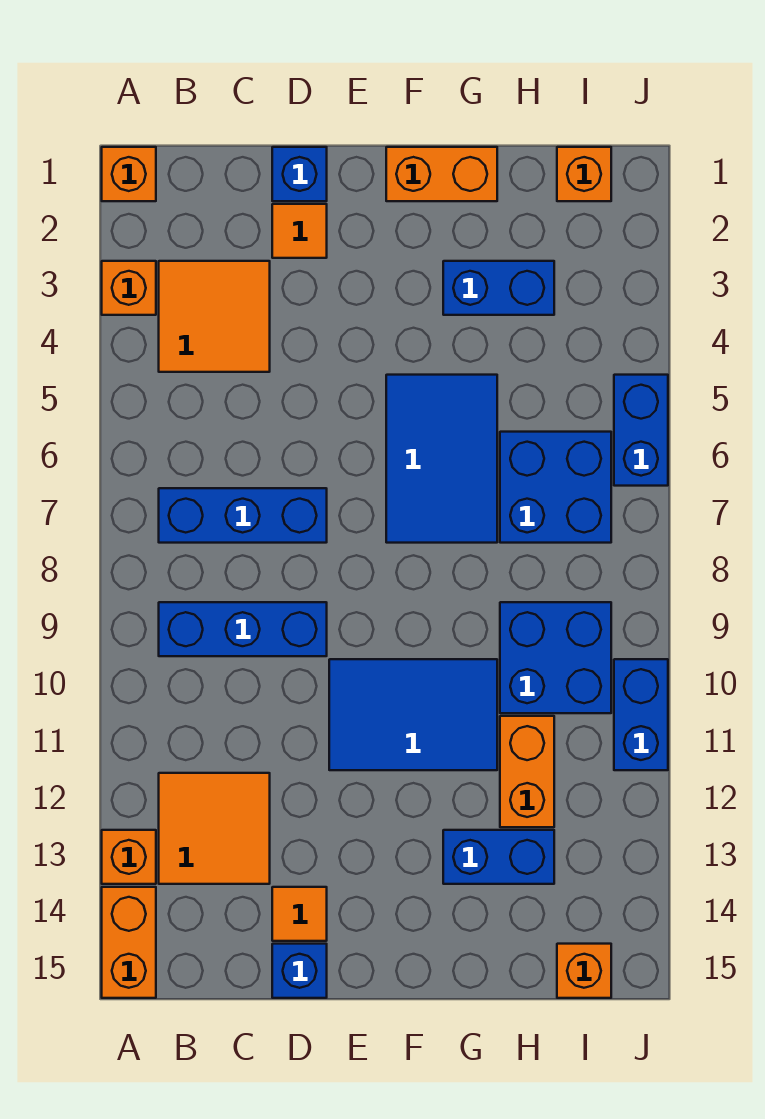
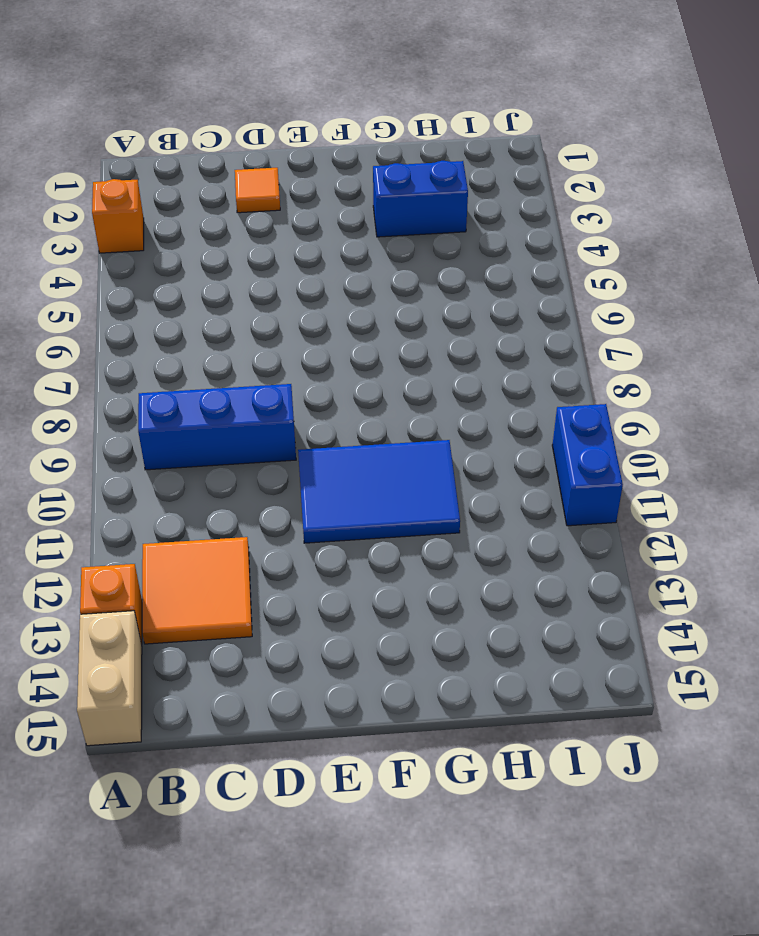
tan brick A14:A15 level 1 -> orange brick A14:A15 level 1
none -> orange brick A1 level 1
none -> orange tile B3:C4 level 1
none -> blue brick B7:D7 level 1

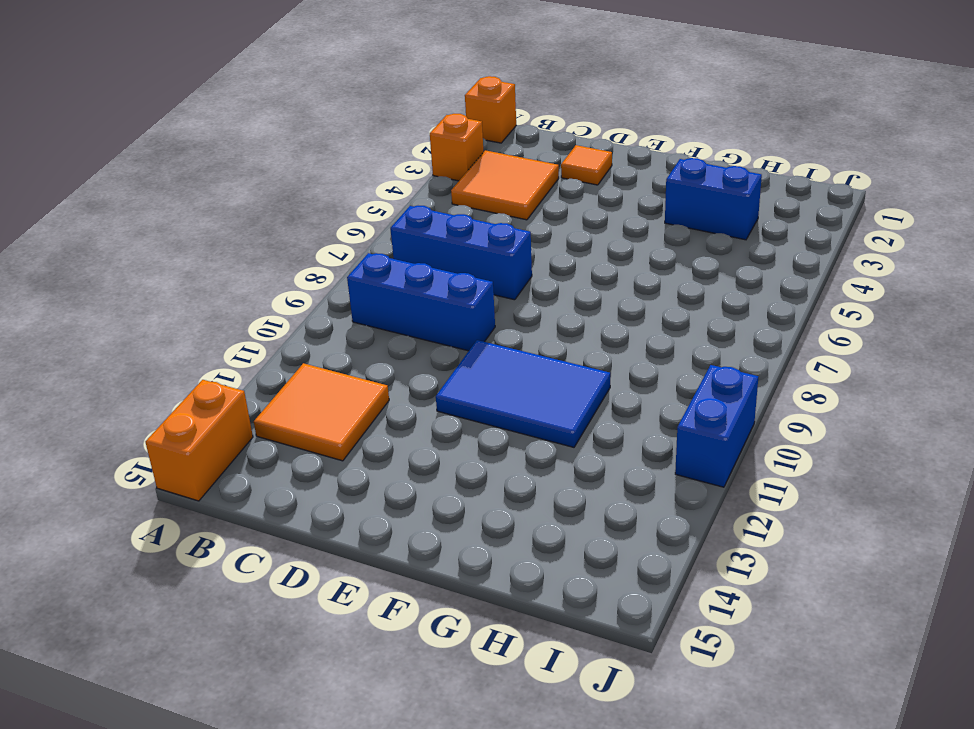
none -> orange brick A13 level 1
none -> blue brick D1 level 1
none -> orange tile D14 level 1

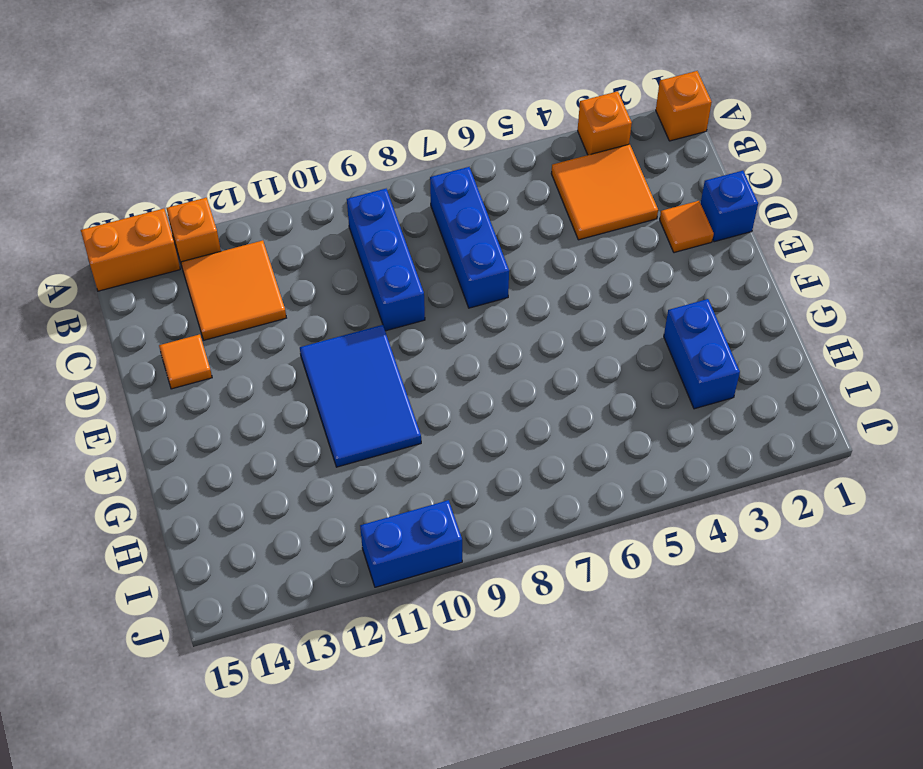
none -> blue brick D15 level 1
none -> orange brick F1:G1 level 1
none -> blue tile F5:G7 level 1

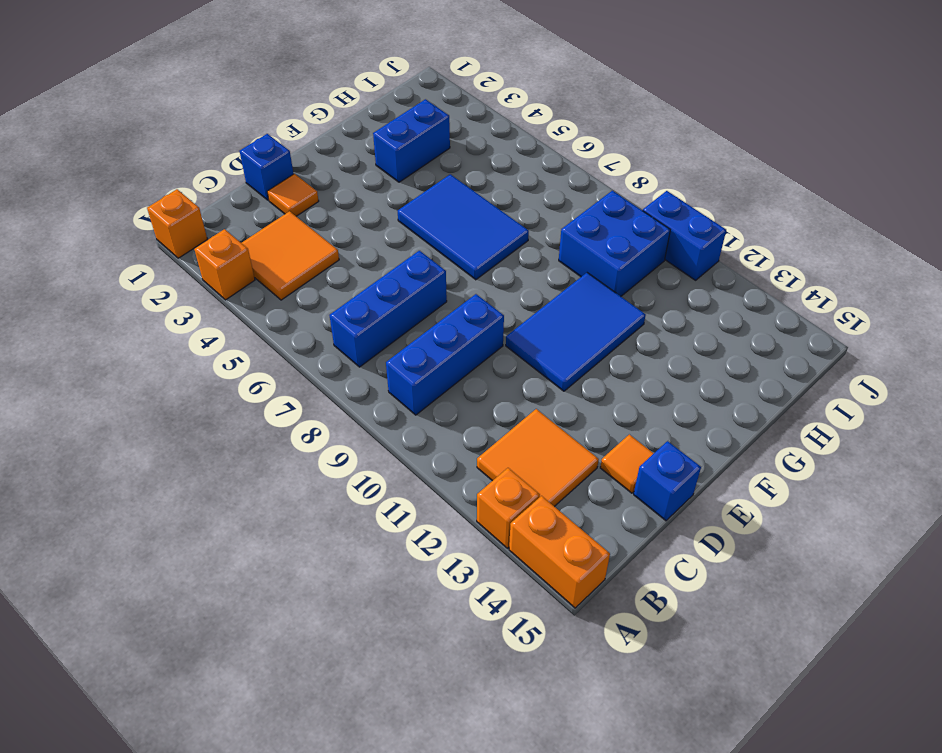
none -> orange brick F1:G1 level 1
none -> blue brick G13:H13 level 1
none -> blue brick H6:I7 level 1

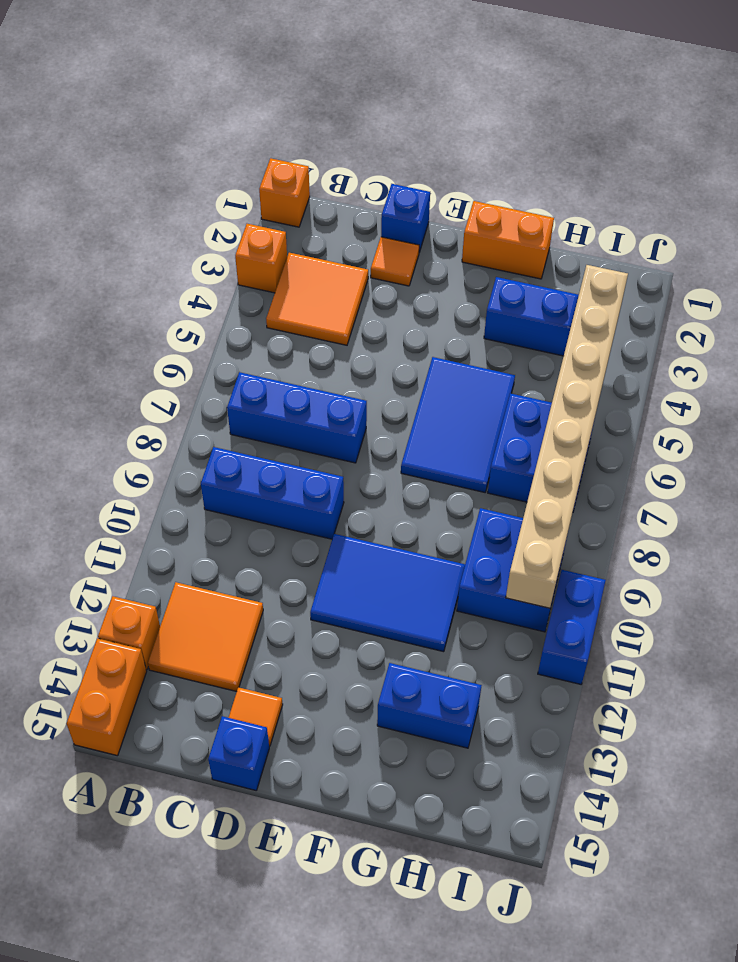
tan brick I3:I10 level 2 -> none
none -> orange brick H11:H12 level 1
none -> orange brick I1 level 1
none -> orange brick I15 level 1

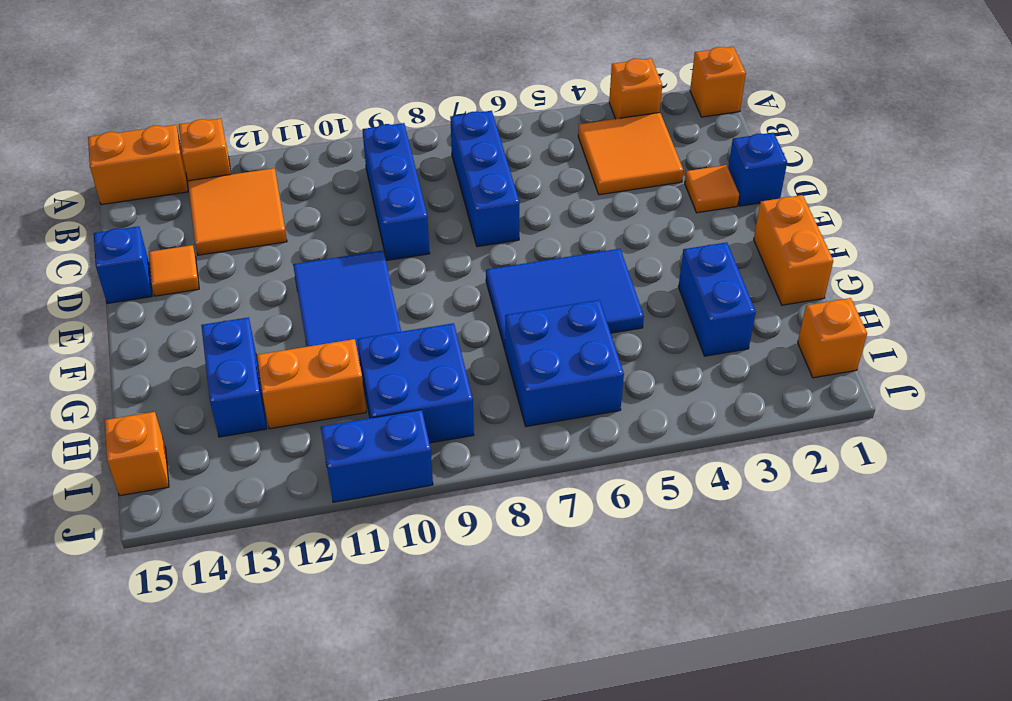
none -> blue brick J5:J6 level 1

